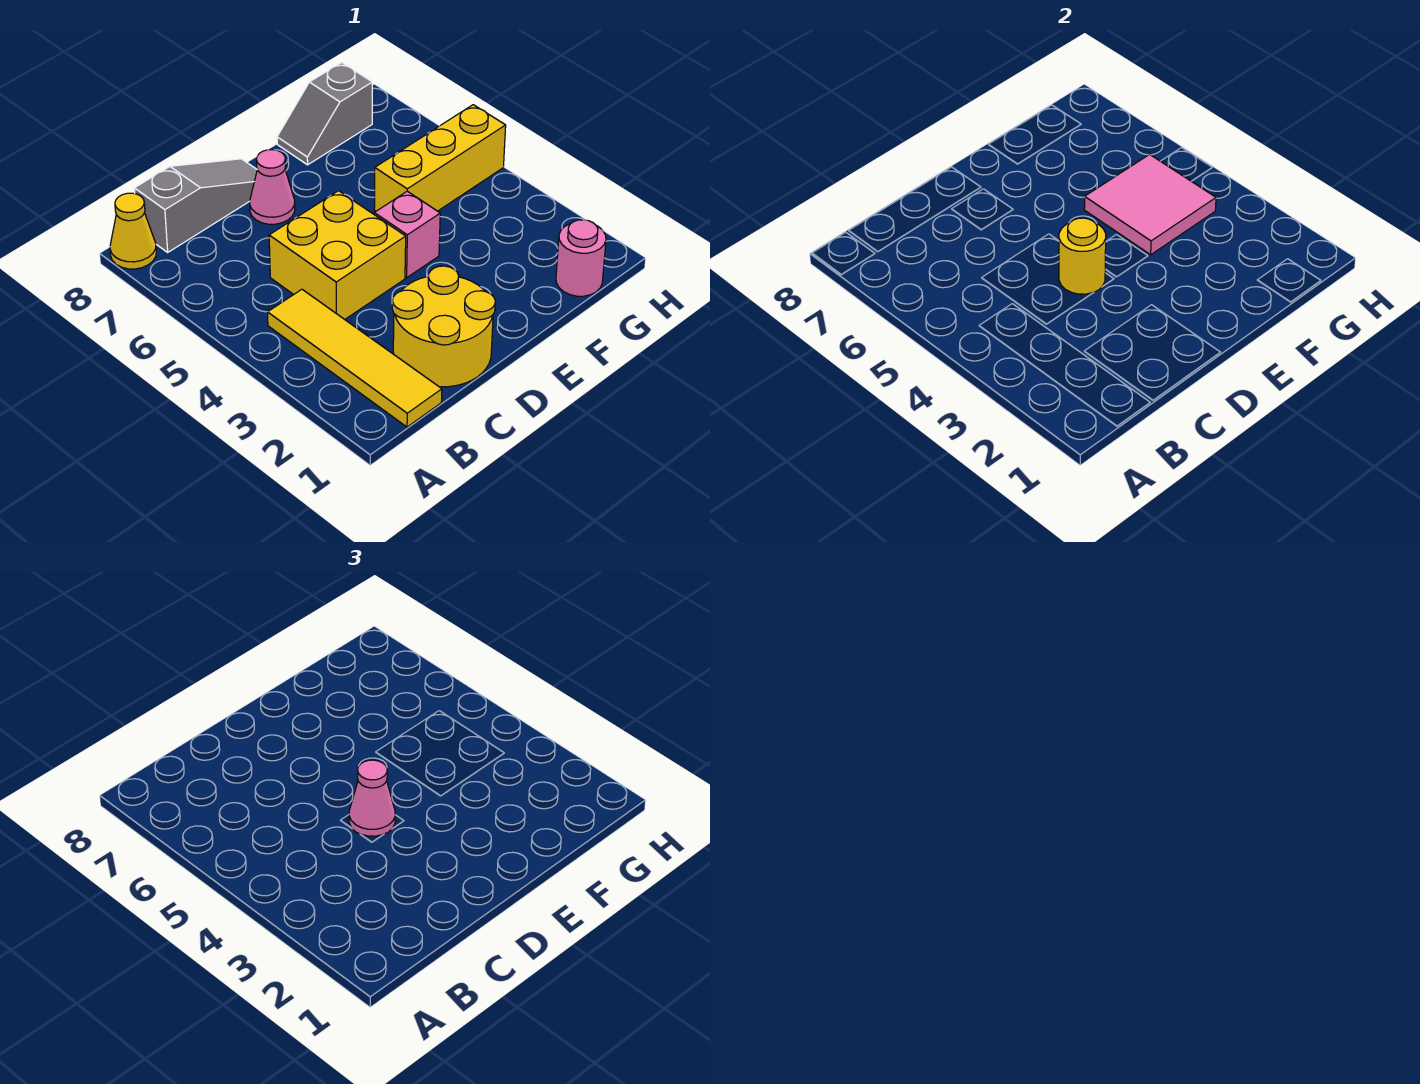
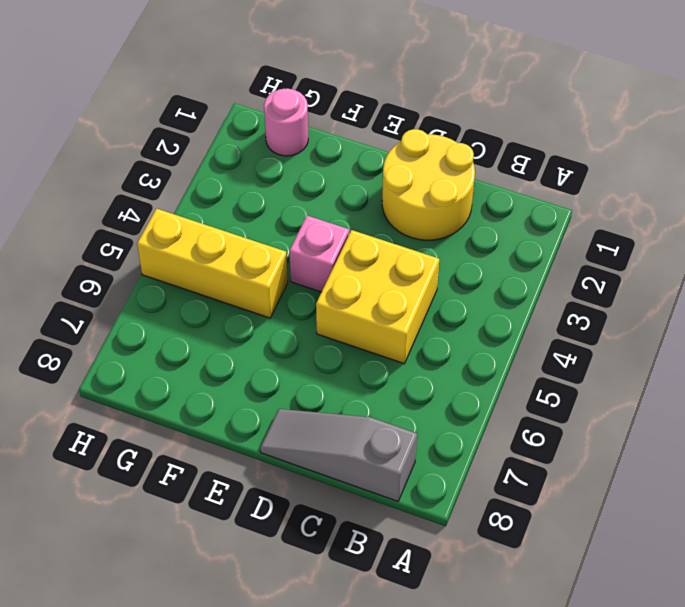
none -> yellow cone A8 level 1
none -> yellow tile B1:B4 level 1
none -> pink cone D7 level 1

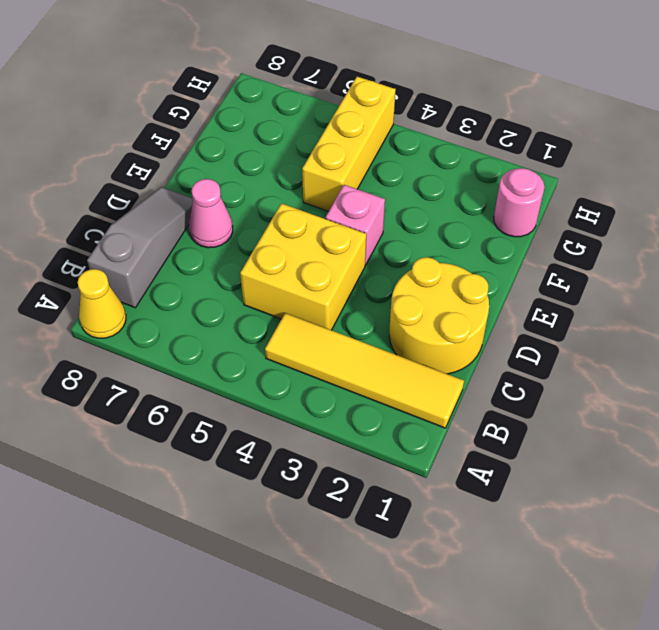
none -> grey slope F8:G8 level 1 top G
none -> yellow round brick D4 level 2
none -> pink tile F4:G5 level 2

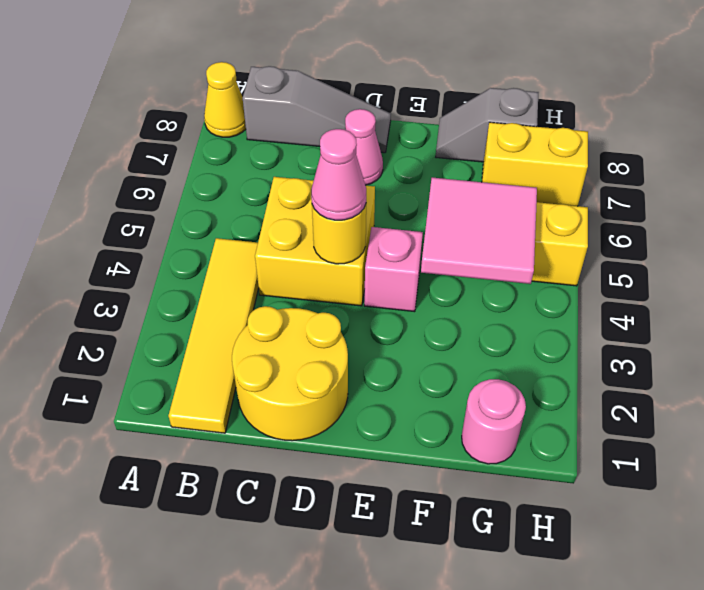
yellow brick G7:H7 level 1 -> none

